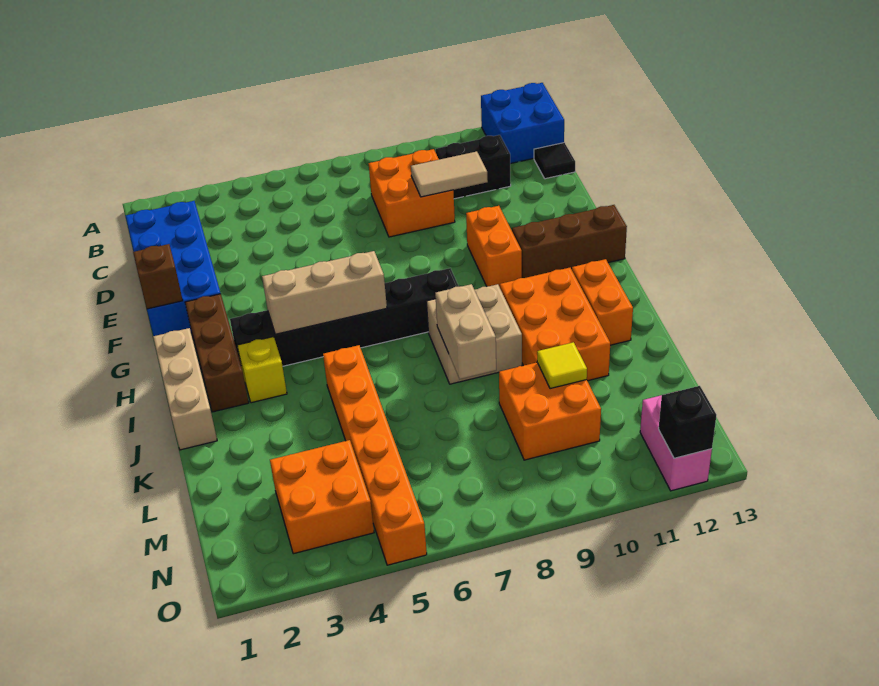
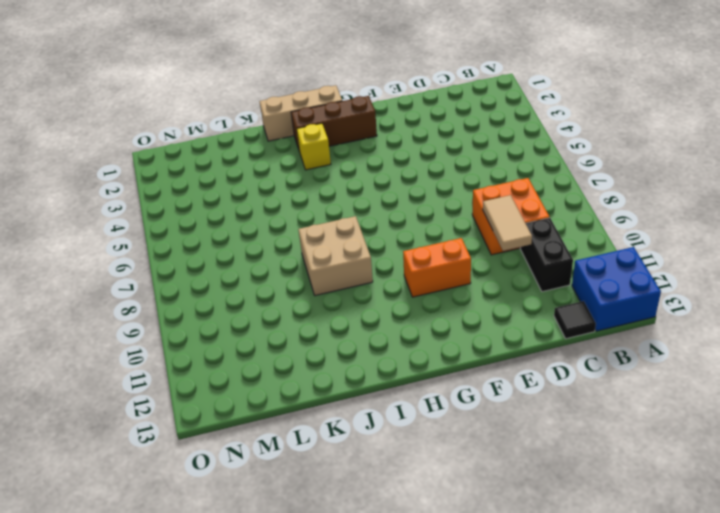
none -> blue brick C1:F2 level 1
none -> brown brick G11:G13 level 1
none -> black brick H3:H8 level 1

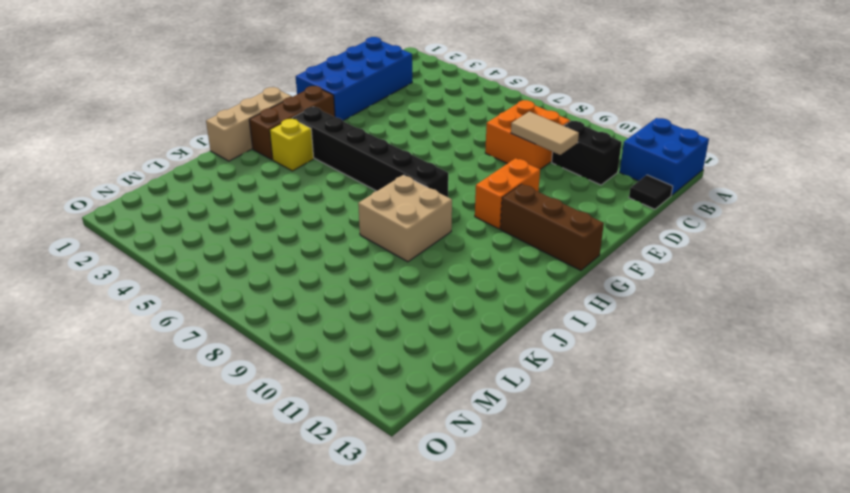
none -> orange brick I10:K11 level 1
none -> orange brick I12:J12 level 1
none -> orange brick J5:O5 level 1

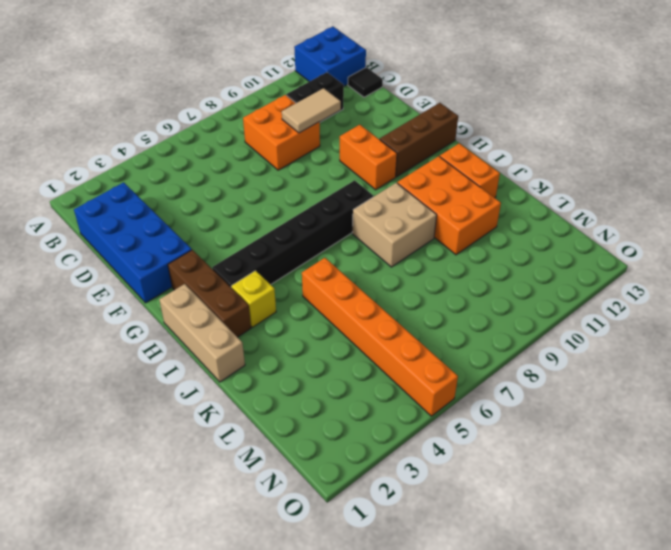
none -> orange brick L9:M10 level 1
none -> orange brick M3:N4 level 1
none -> pink brick N12:O12 level 1

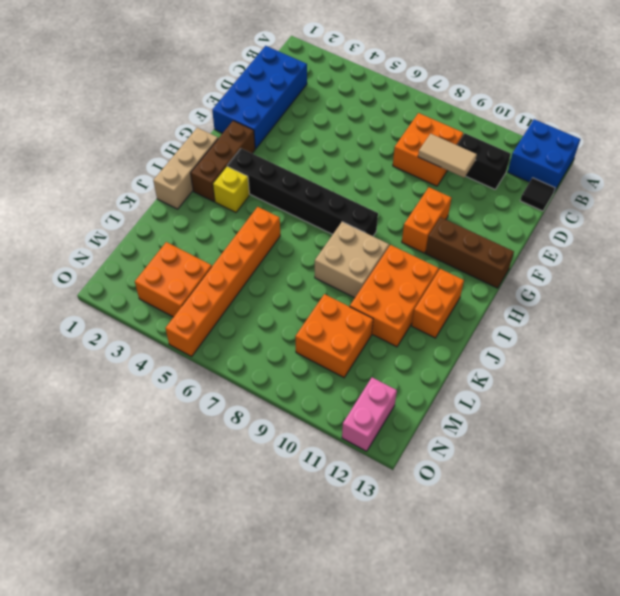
none -> brown brick F1 level 2
none -> tan brick H4:H6 level 2
none -> tan brick J8:K8 level 2

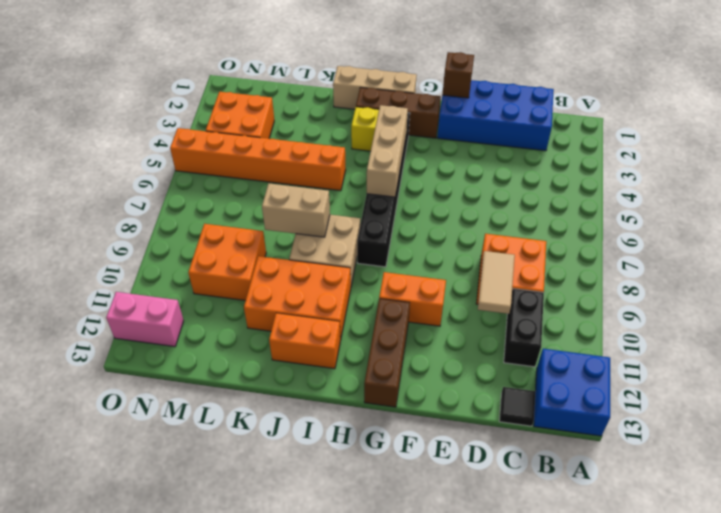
none -> yellow tile L10 level 2
none -> black brick O12 level 2

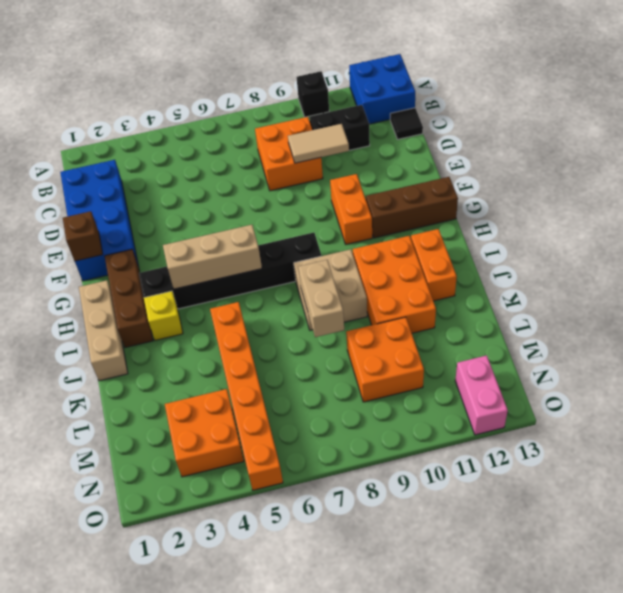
black brick A10 level 1 -> black brick O12 level 2
none -> yellow tile L10 level 2

